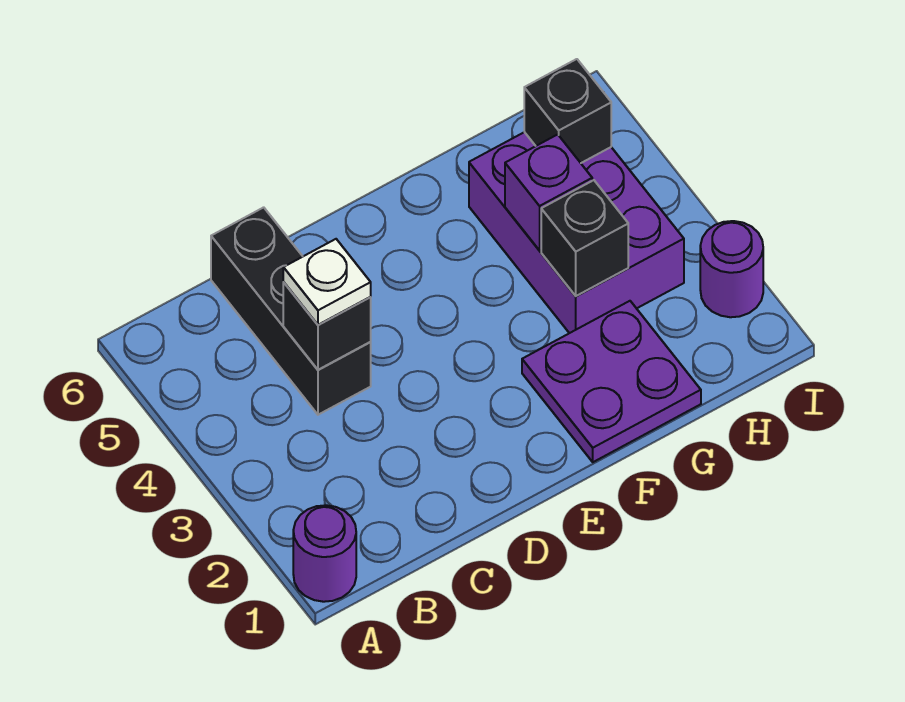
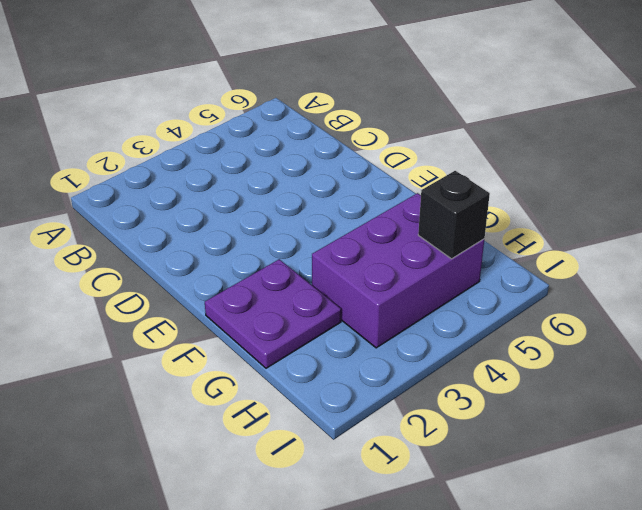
none -> purple round brick A1 level 1
none -> black brick C4:C6 level 1

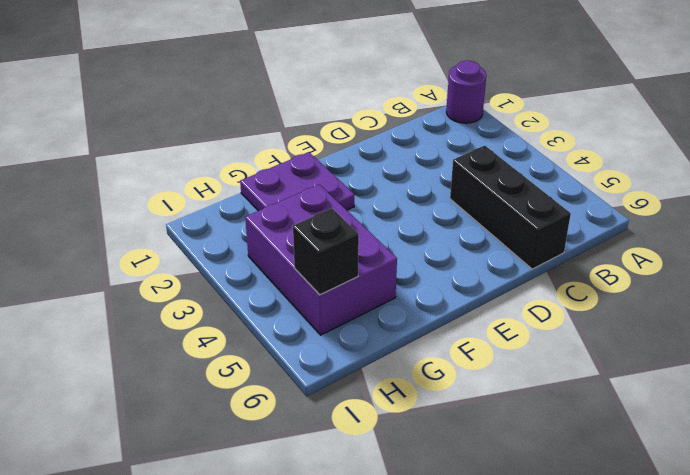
none -> purple round brick I2 level 1
none -> black brick C4 level 2

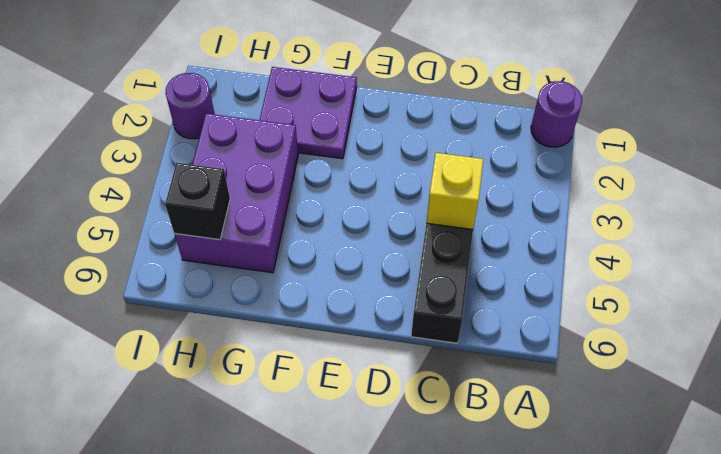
yellow brick C4 level 2 -> black brick C4 level 2
none -> black brick G3 level 2
none -> purple brick G4 level 2

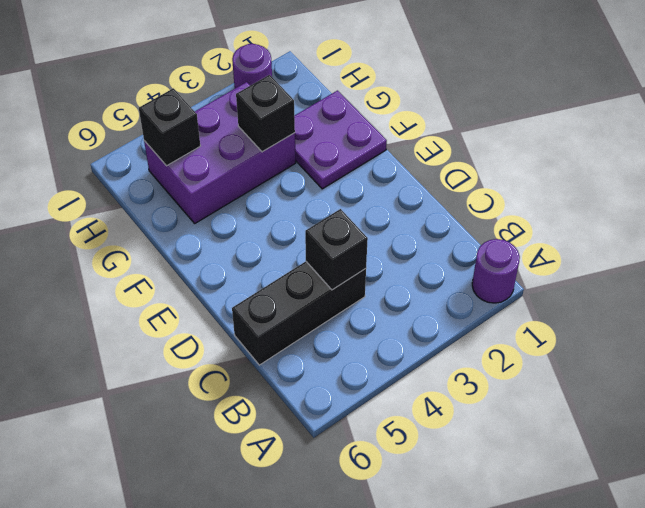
none -> purple brick G4 level 2
none -> white plate C4 level 3

